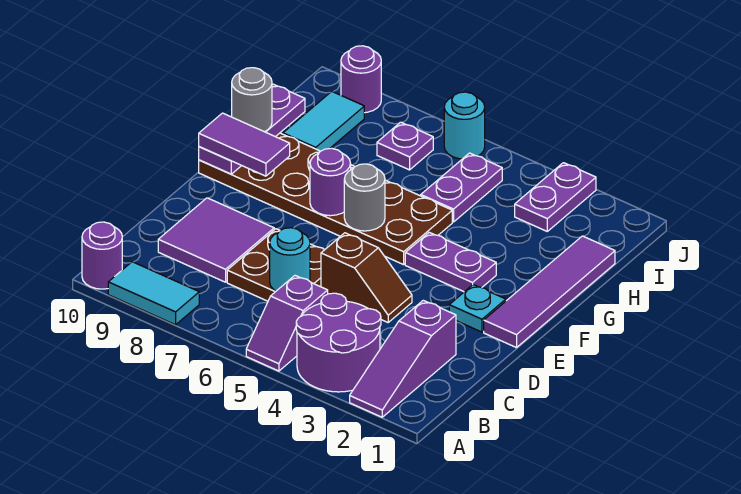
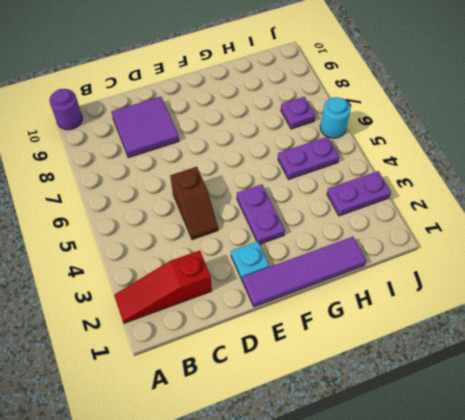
red slope A2:C2 level 1 top C -> purple slope A2:C2 level 1 top C
none -> purple round brick A3:B4 level 1
none -> purple slope A5:B5 level 1 top B
none -> cyan tile A8:A9 level 1

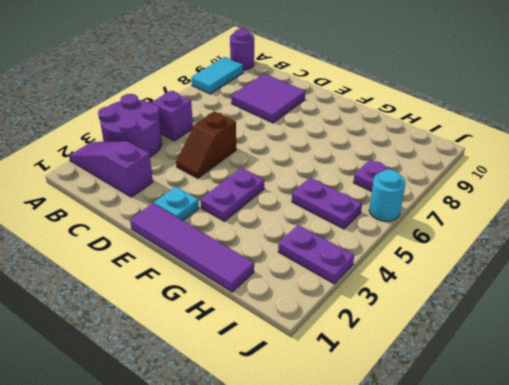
none -> brown plate C6:D7 level 1
none -> brown plate F5:G10 level 1
none -> cyan tile H9:I9 level 1

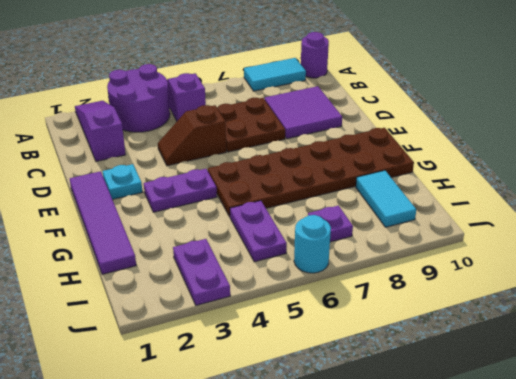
none -> purple round brick J9 level 1
none -> cyan round brick C6 level 2
none -> grey round brick F6 level 2

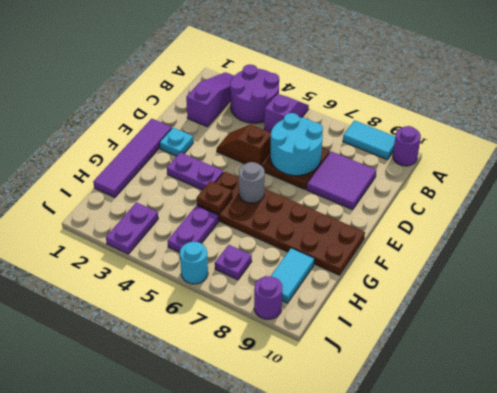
cyan round brick C6:D7 level 2 -> cyan round brick C6 level 2
brown plate G5 level 2 -> none
none -> purple round brick F7 level 2
none -> purple plate F10:H10 level 2
none -> purple tile F9:F10 level 3

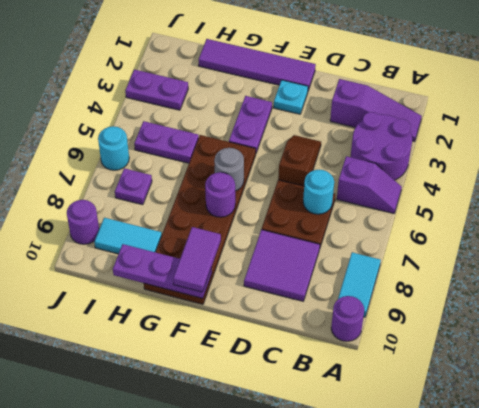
none -> grey round brick G10 level 3

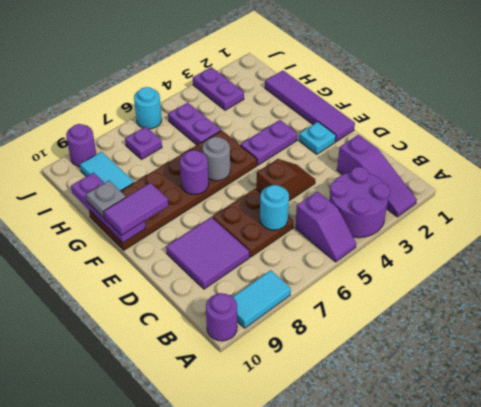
grey plate G10 level 3 -> grey round brick G10 level 3

